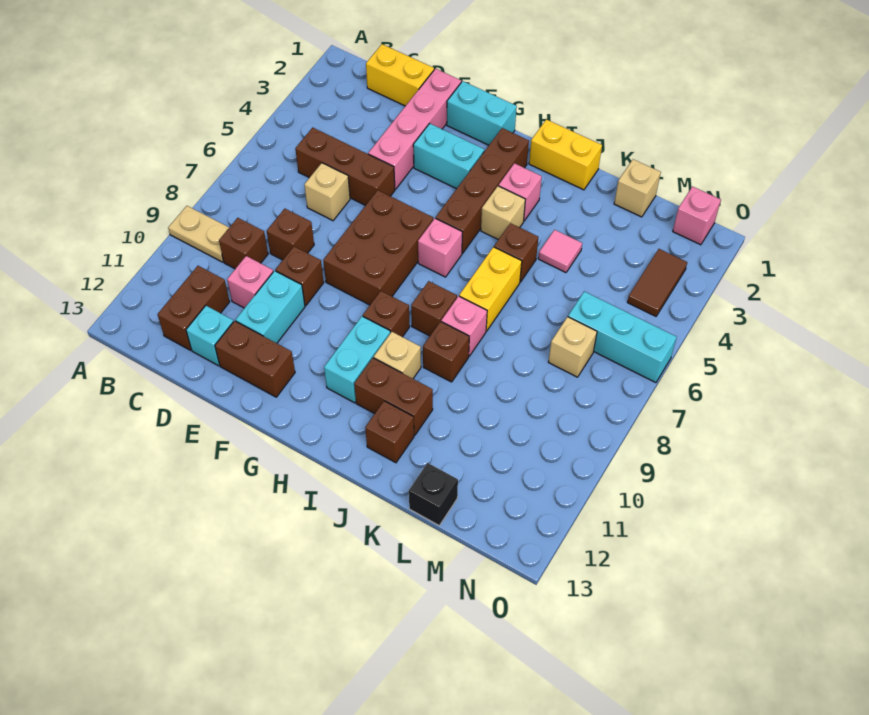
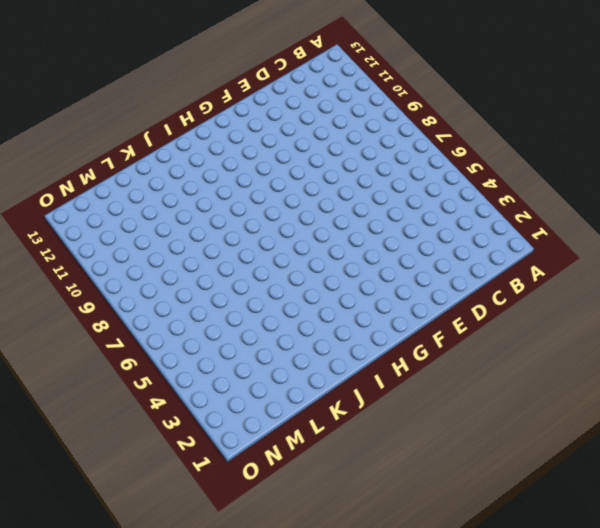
none -> tan plate A9:B9 level 1
none -> yellow brick C1:D1 level 1
none -> brown brick C5:E5 level 1
none -> brown brick C9 level 1

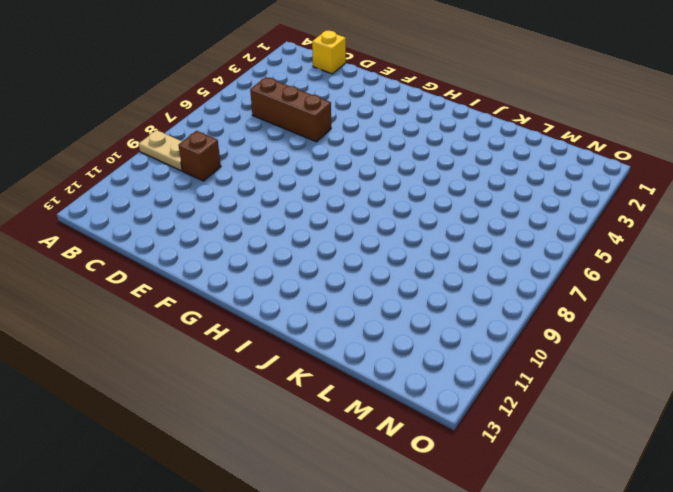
yellow brick C1 level 1 -> yellow brick C1:D1 level 1
none -> brown brick C11:C12 level 1
none -> tan brick D6 level 1
none -> brown brick D8 level 1
none -> pink brick D10 level 1

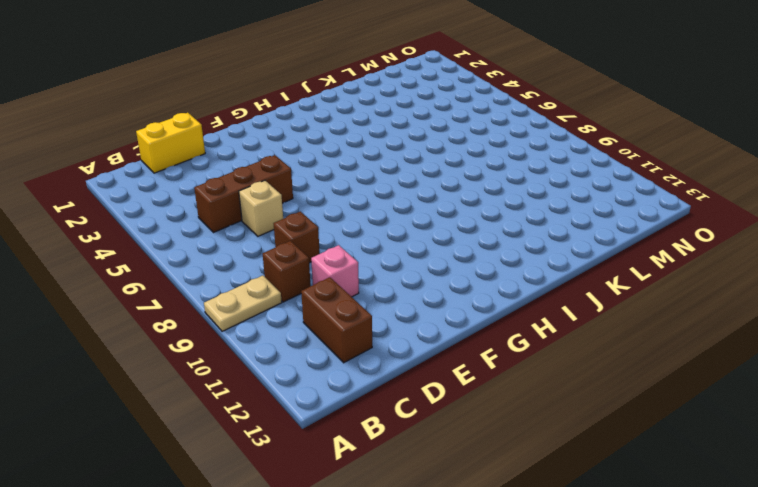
none -> cyan brick D12 level 1
none -> pink brick E1:E4 level 1
none -> brown brick E9 level 1
none -> cyan brick E10:E11 level 1

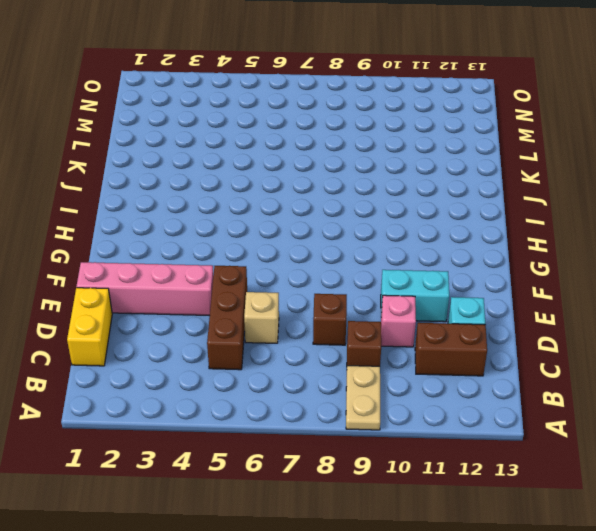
none -> brown brick E9 level 1
none -> brown brick E12:F12 level 1
none -> cyan brick F1:G1 level 1
none -> cyan brick F3:G3 level 1

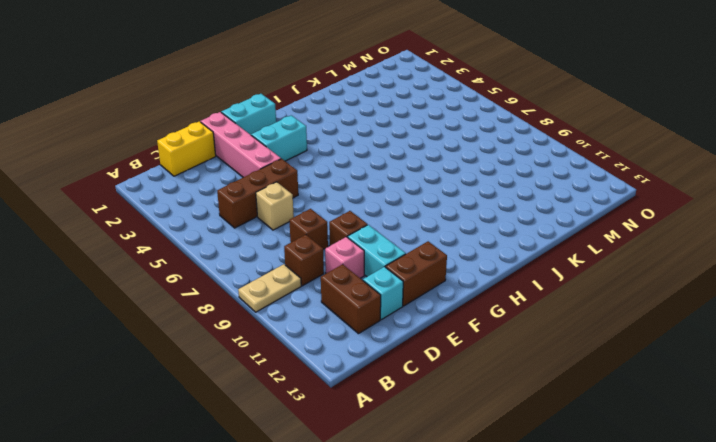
none -> brown brick F6:G8 level 1
none -> brown brick H2:H5 level 1
none -> pink brick H6 level 1
none -> brown brick H9 level 1

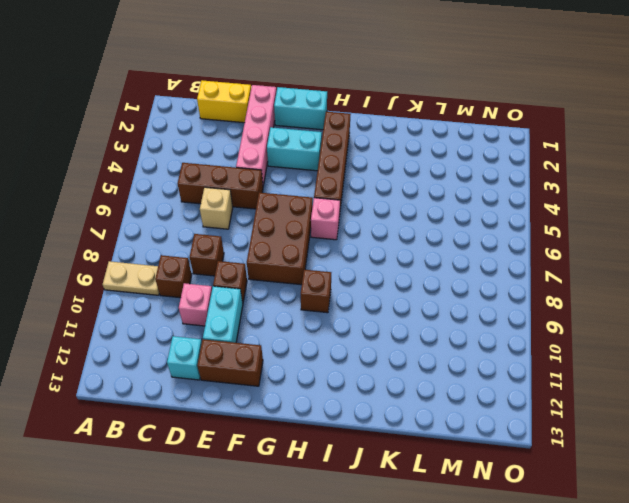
none -> brown brick C11:C12 level 1
none -> cyan brick H10:H11 level 1
none -> yellow brick I1:J1 level 1
none -> pink brick I3 level 1

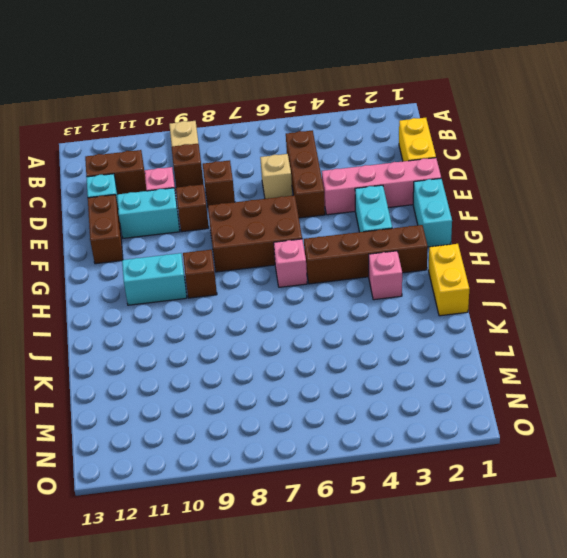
none -> tan brick I4 level 1
none -> brown brick I8 level 1
none -> tan brick I10 level 1
none -> brown brick I11:J11 level 1

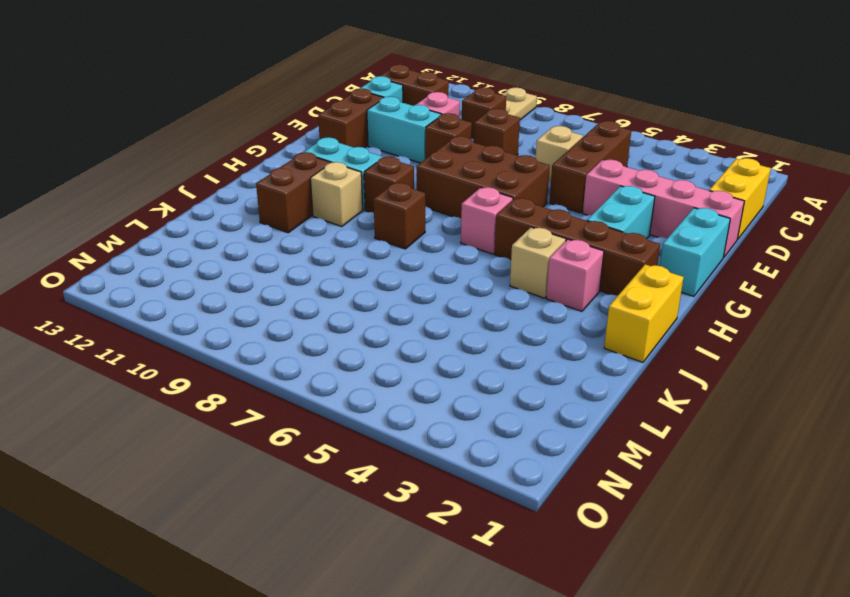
none -> brown brick J5 level 1
none -> yellow brick J6:J7 level 1
none -> pink brick J8 level 1
none -> brown brick J9 level 1

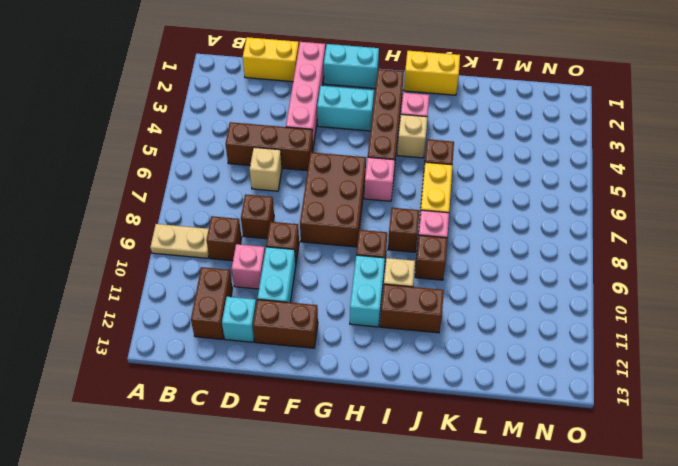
none -> brown brick J12 level 1
none -> pink tile K4 level 1
none -> tan brick L1 level 1
none -> black brick L13 level 1

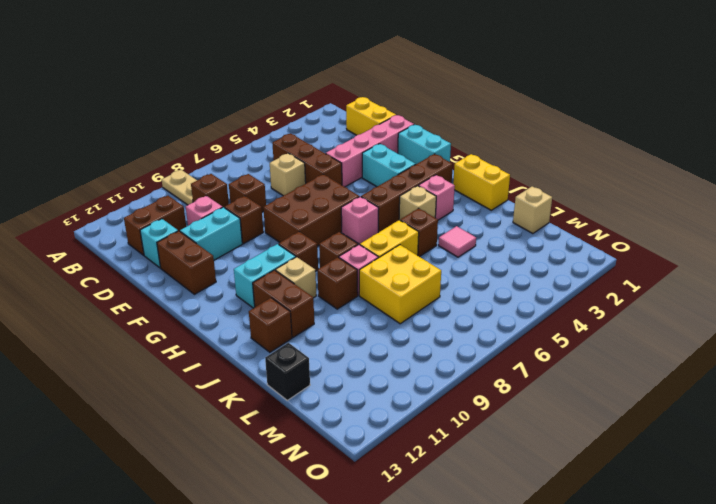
yellow brick K7:L8 level 1 -> none
none -> cyan brick M6:O6 level 1
none -> tan brick M7 level 1
none -> pink brick N1 level 1
none -> brown tile N3:N4 level 1

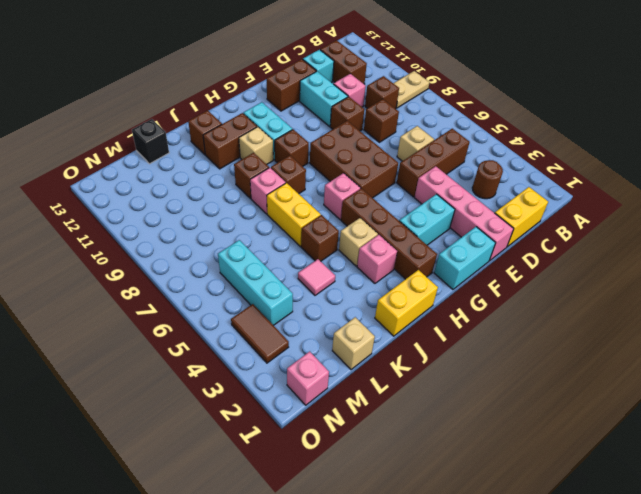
brown round brick C3 level 1 -> none
cyan brick M4:M6 level 1 -> cyan brick M6:O6 level 1
none -> tan brick M7 level 1

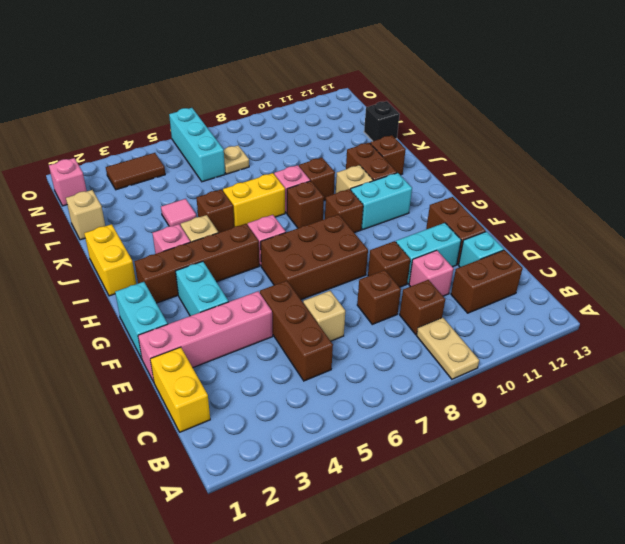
tan plate M7 level 1 -> tan brick M7 level 1

